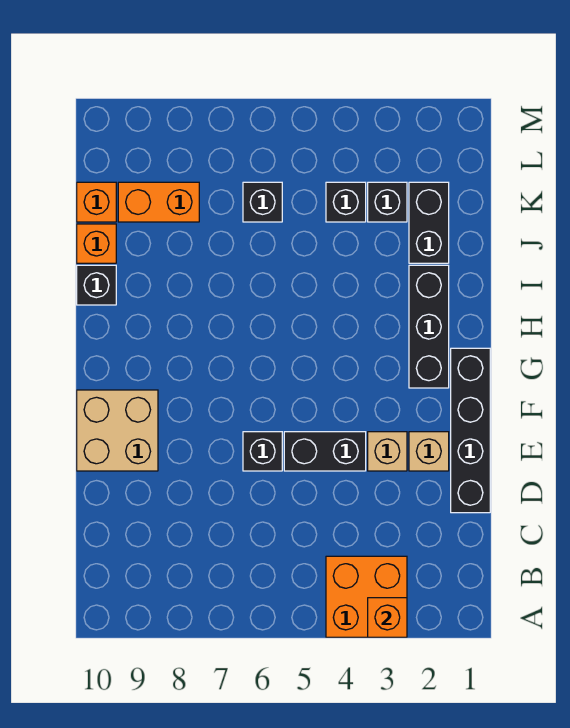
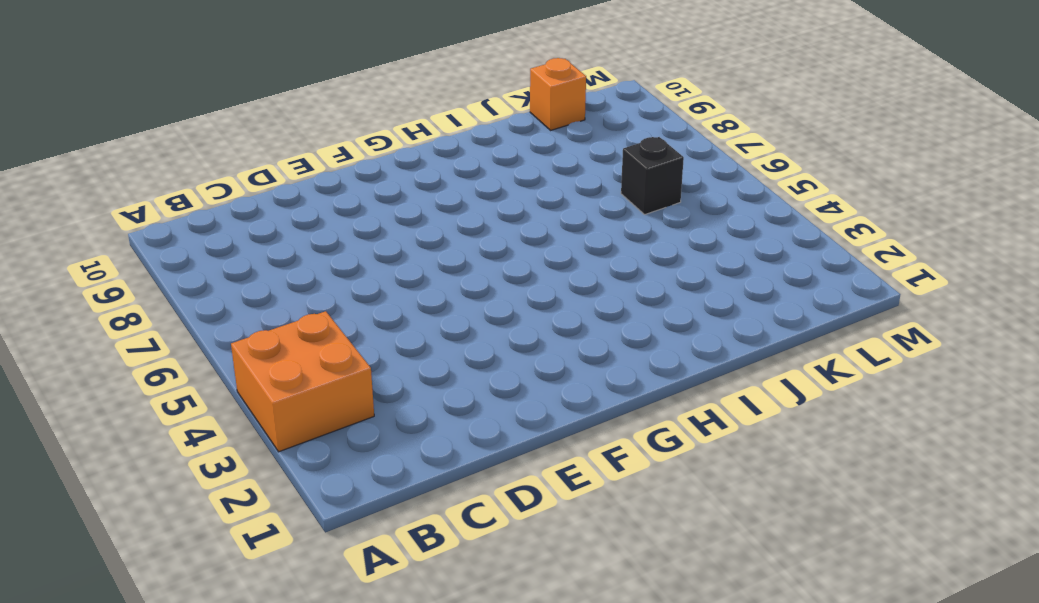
none -> black brick D1:G1 level 1
none -> tan brick E2 level 1
none -> tan brick E3 level 1

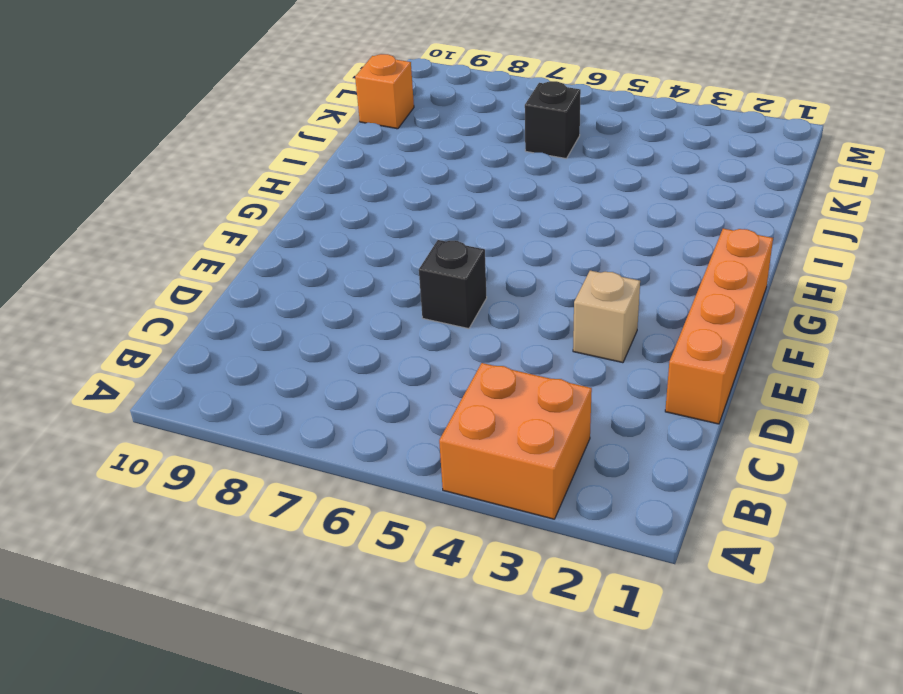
orange brick D1:G1 level 1 -> black brick D1:G1 level 1
none -> tan brick E2 level 1
none -> black brick E4:E5 level 1
none -> tan brick E9:F10 level 1

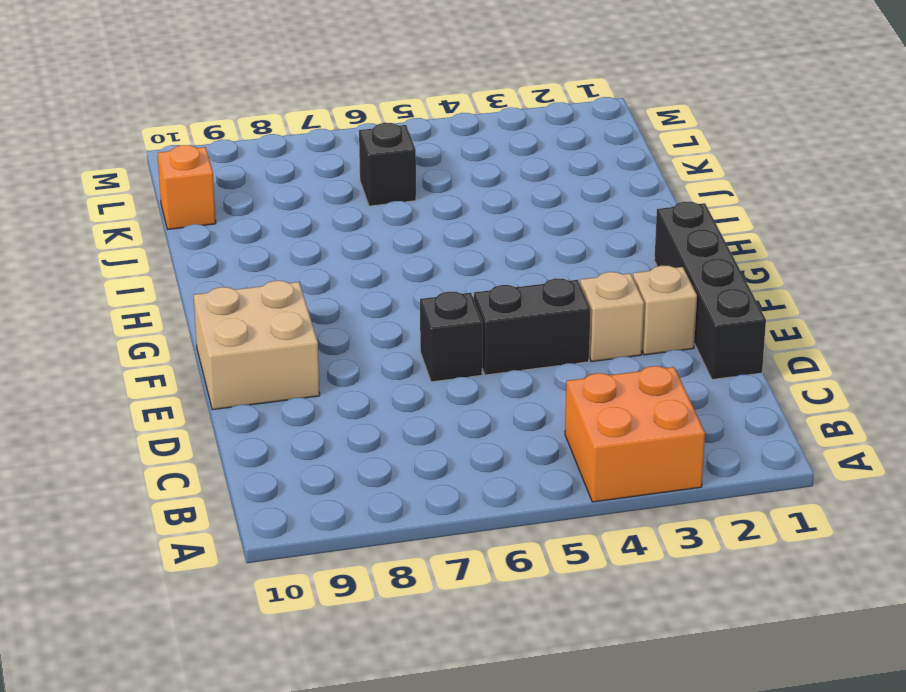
none -> black brick G2:I2 level 1
none -> black brick I10 level 1
none -> black brick J2:K2 level 1

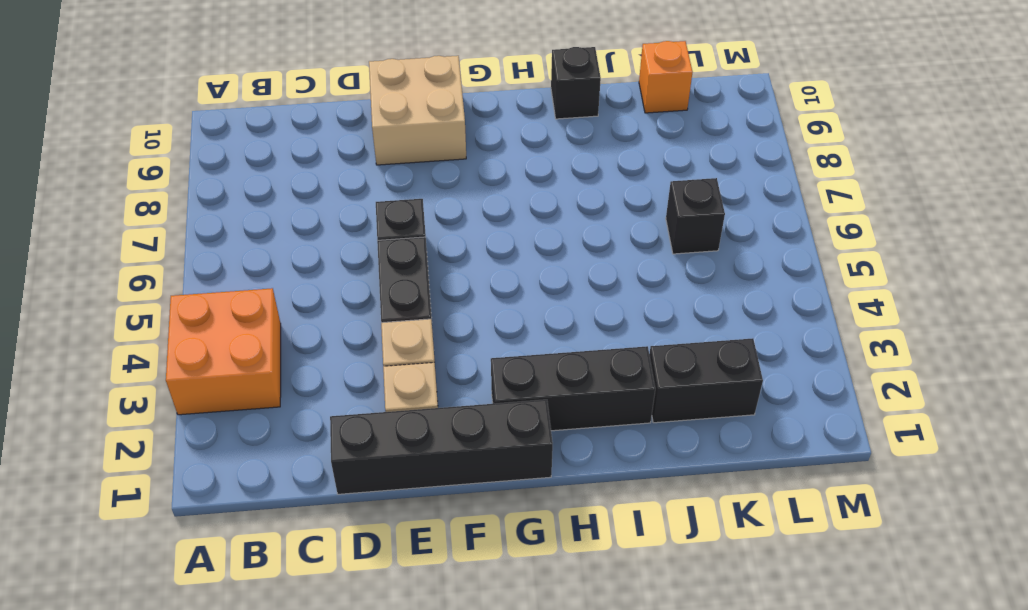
none -> orange brick J10 level 1
none -> black brick K3 level 1
none -> black brick K4 level 1

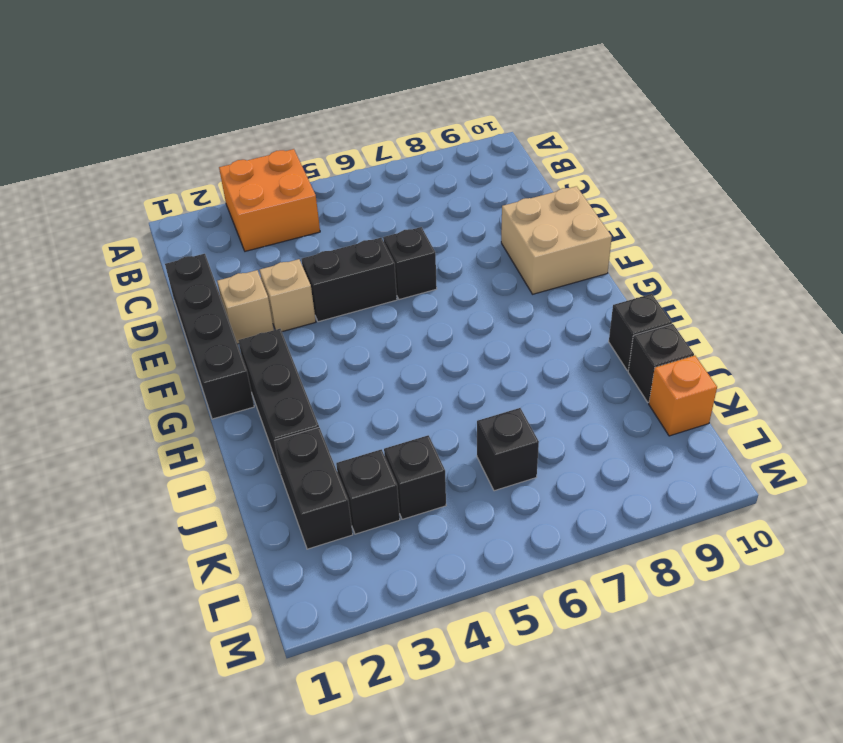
black brick J10 level 1 -> orange brick J10 level 1
none -> orange brick K8:K9 level 1
none -> orange brick A3 level 2

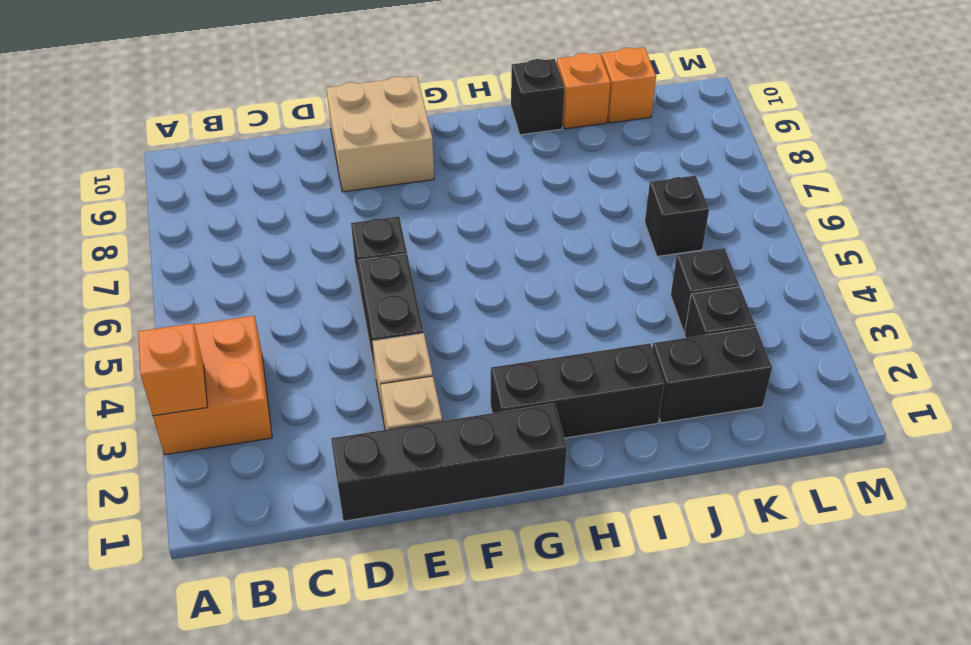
none -> orange brick K8:K9 level 1

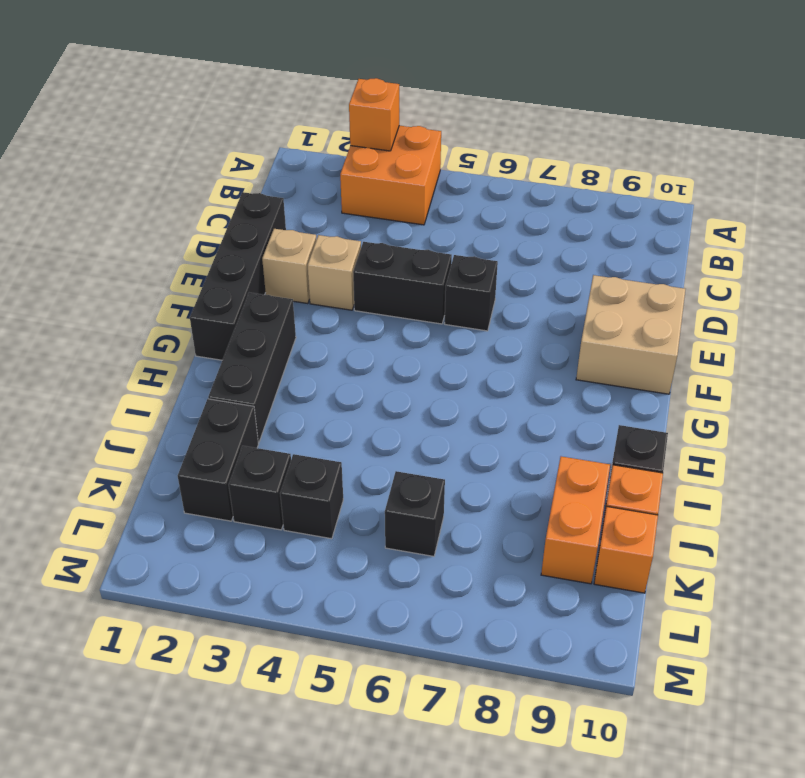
orange brick J9:K9 level 1 -> orange brick K8:K9 level 1

